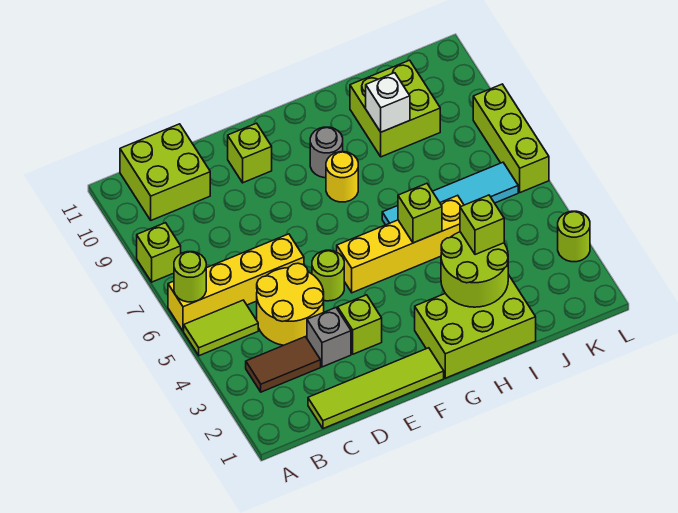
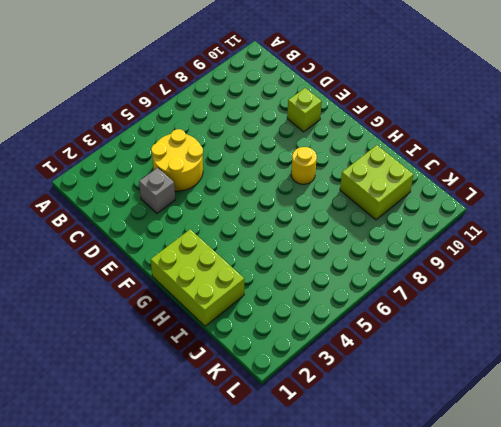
none -> lime tile A5:B5 level 1
none -> yellow brick A6:D6 level 1
none -> lime brick A8 level 1

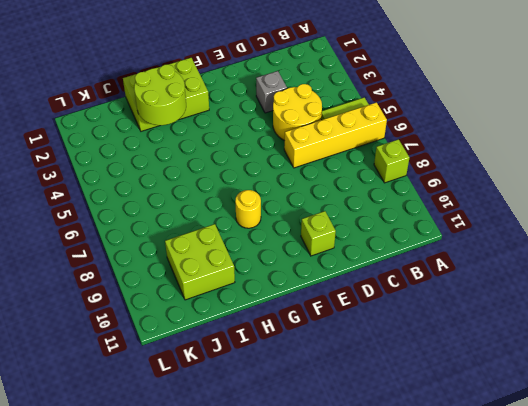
none -> brown tile B3:C3 level 1
none -> lime brick B10:C11 level 1
none -> lime tile C1:F1 level 1

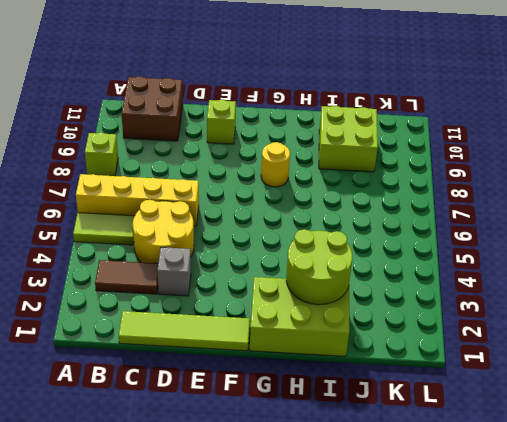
brown brick B10:C11 level 1 -> lime brick B10:C11 level 1
none -> lime brick E3 level 1
none -> lime round brick E5 level 1
none -> yellow brick F5:I5 level 1

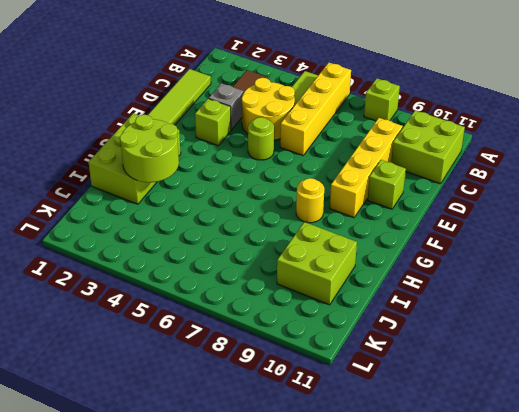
yellow brick C9:F9 level 1 -> yellow brick F5:I5 level 1
none -> grey round brick G9 level 1
none -> cyan tile H6:K6 level 1
none -> lime round brick L3 level 1

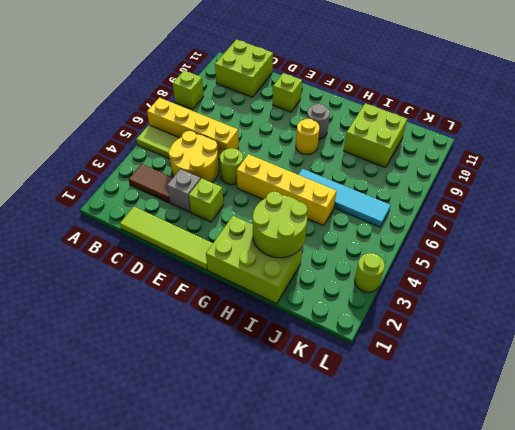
none -> lime brick L6:L8 level 1
none -> lime round brick A6 level 2
none -> lime brick H5 level 2

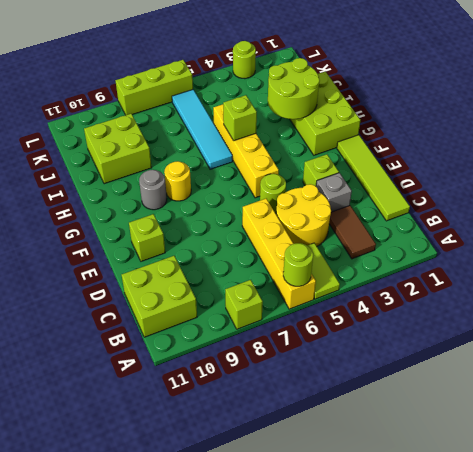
none -> white brick I9 level 2
none -> lime brick I3 level 3

